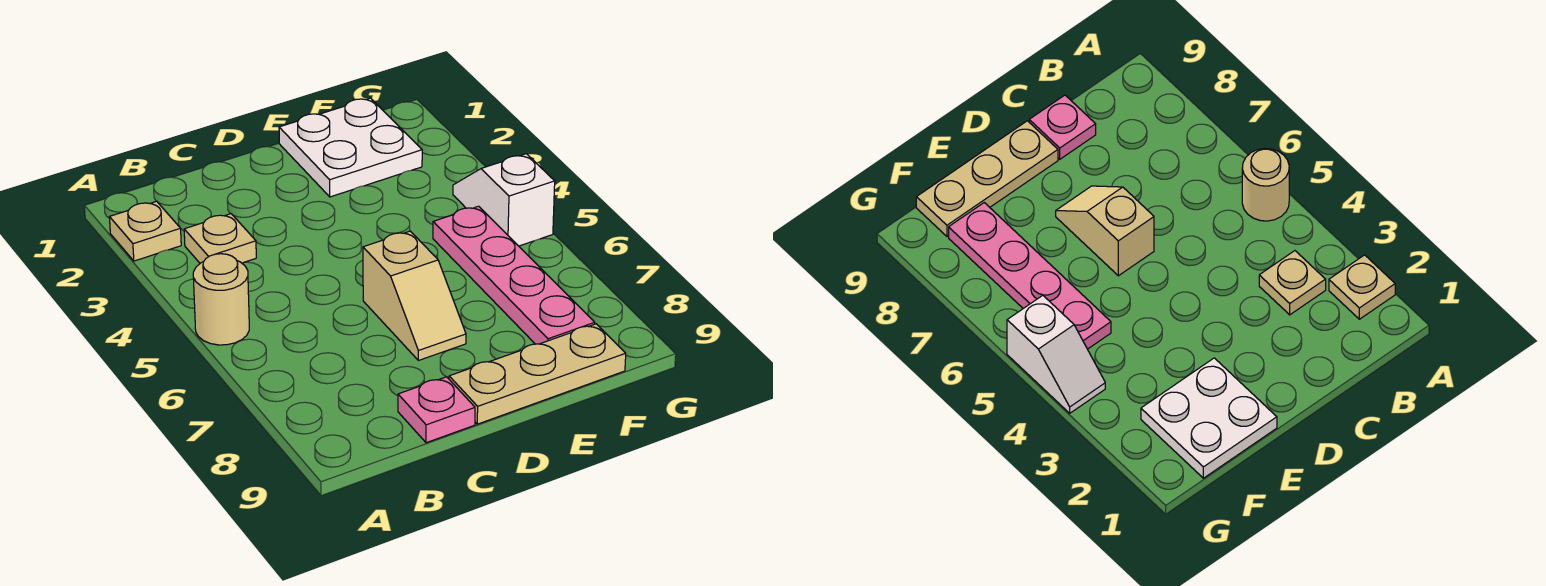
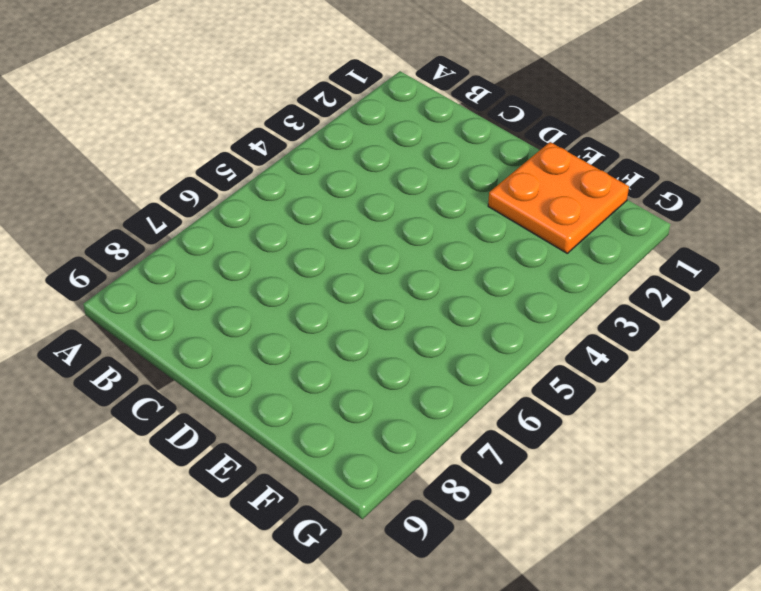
orange plate E1:F2 level 1 -> white plate E1:F2 level 1
none -> tan plate A2 level 1
none -> tan round brick A5 level 1

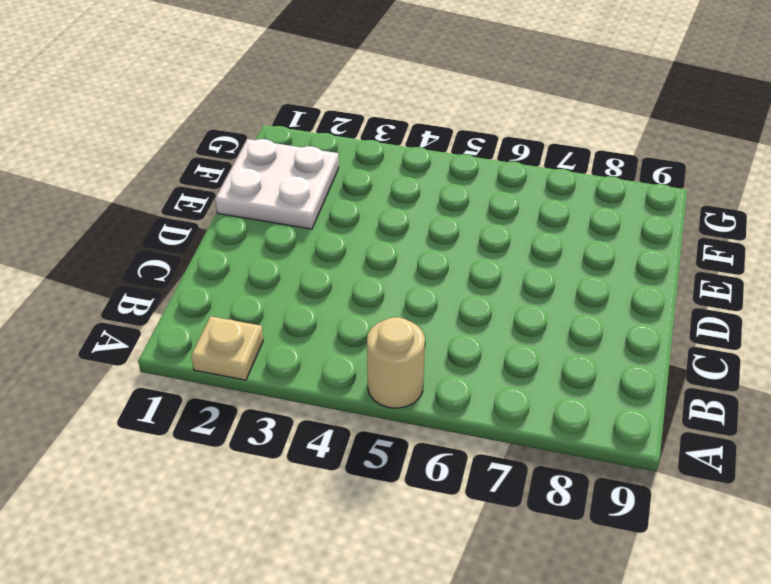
none -> tan plate B3 level 1
none -> pink plate C9 level 1

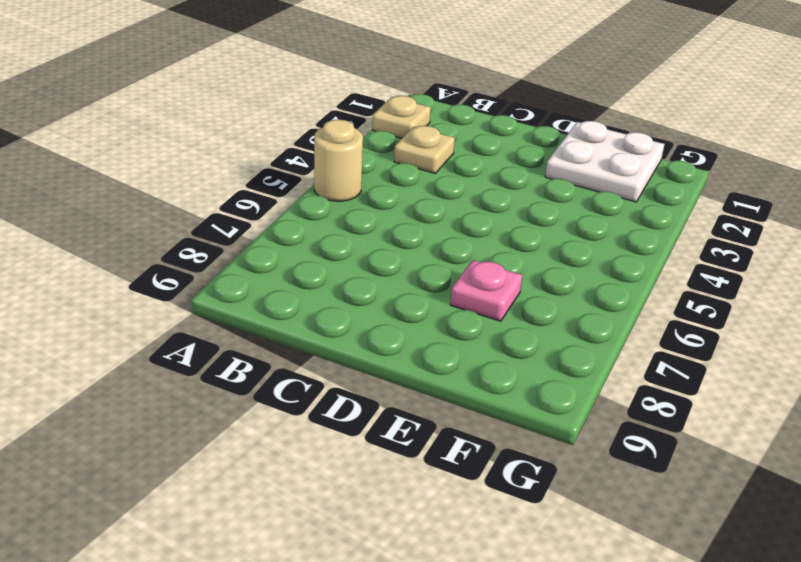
pink plate E7 level 1 -> pink plate C9 level 1
none -> tan slope D6:D7 level 1 top 6
none -> tan plate D9:F9 level 1

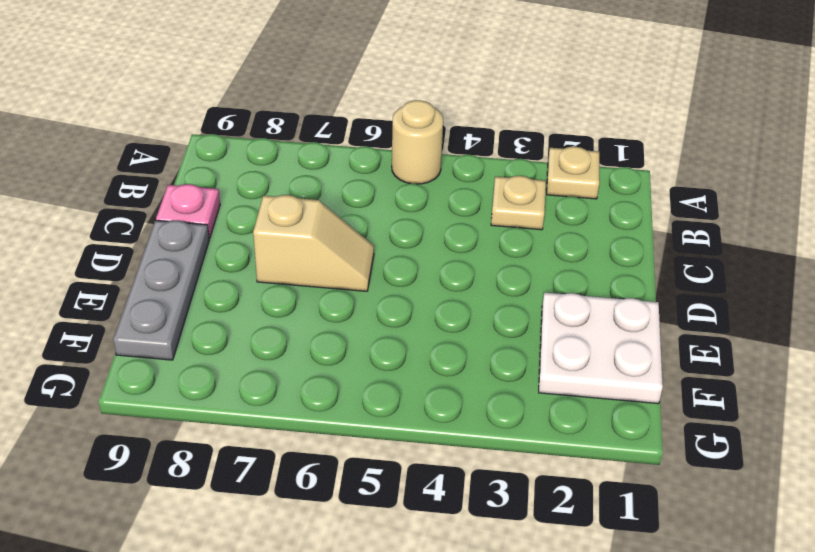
tan slope D6:D7 level 1 top 7 -> tan slope D6:D7 level 1 top 6
grey plate D9:F9 level 1 -> tan plate D9:F9 level 1
none -> pink plate F5:F8 level 1
none -> white slope G4:G5 level 1 top 5

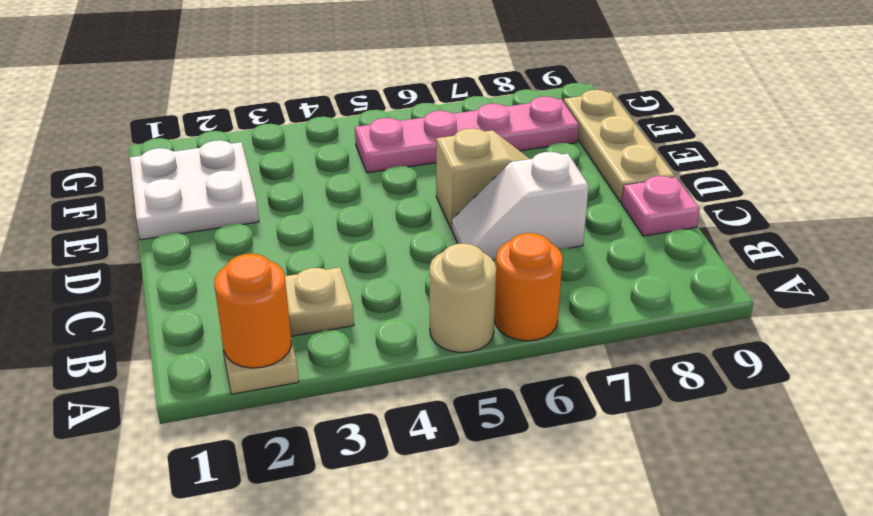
orange round brick A2 level 2 -> none
orange round brick A6 level 1 -> none
white slope C6:C7 level 1 top 7 -> white slope G4:G5 level 1 top 5

